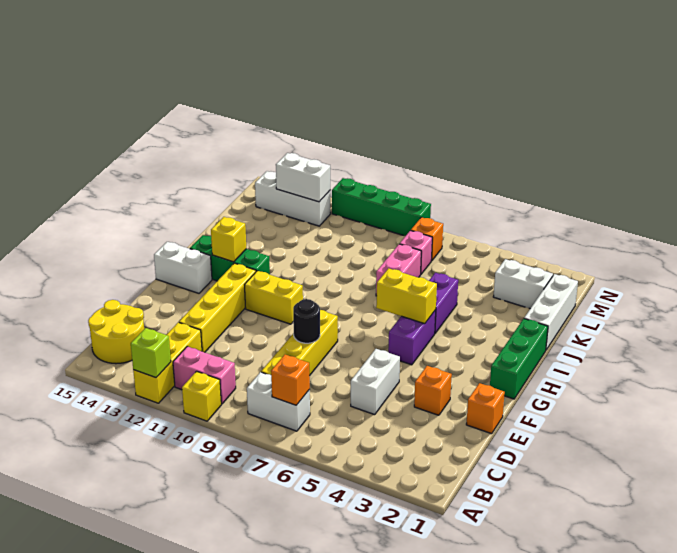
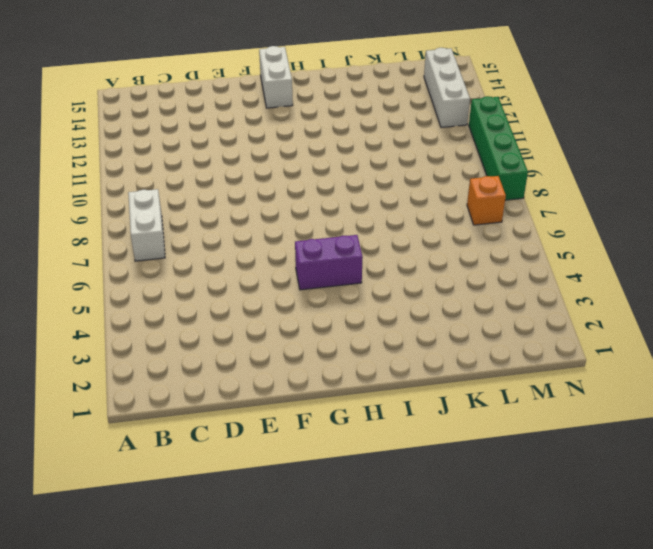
none -> yellow brick A10 level 1
none -> yellow brick A12:C12 level 1
none -> pink brick B10:B11 level 1

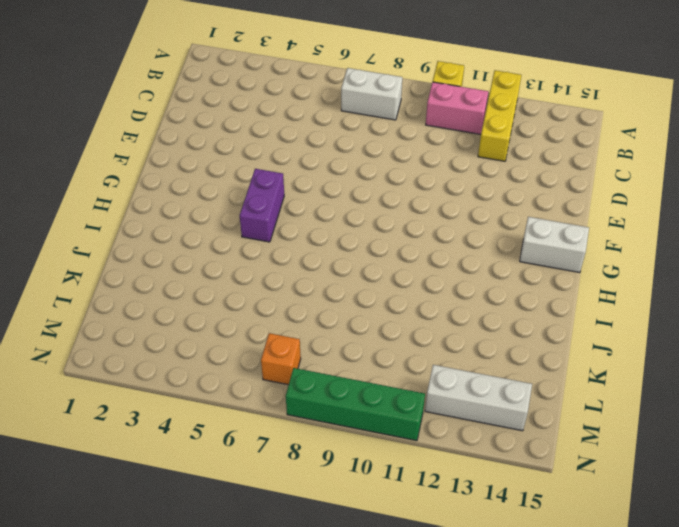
none -> yellow round brick B14:C15 level 1
none -> yellow brick C8:F8 level 1
none -> white brick D5:E5 level 1

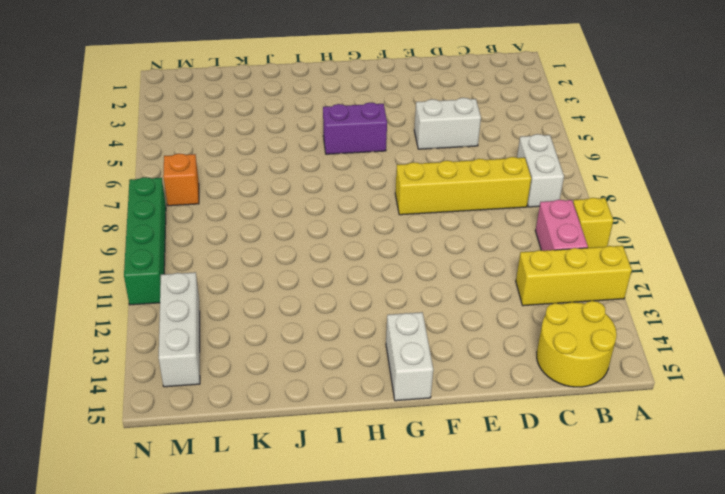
none -> yellow brick D12:G12 level 1
none -> orange brick E1 level 1
none -> orange brick E3 level 1

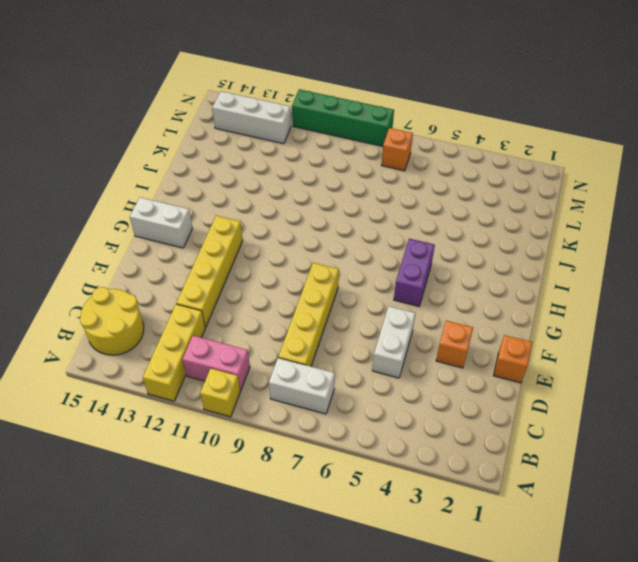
none -> green brick G1:I1 level 1
none -> yellow brick G10:G11 level 1
none -> green brick H12:H14 level 1

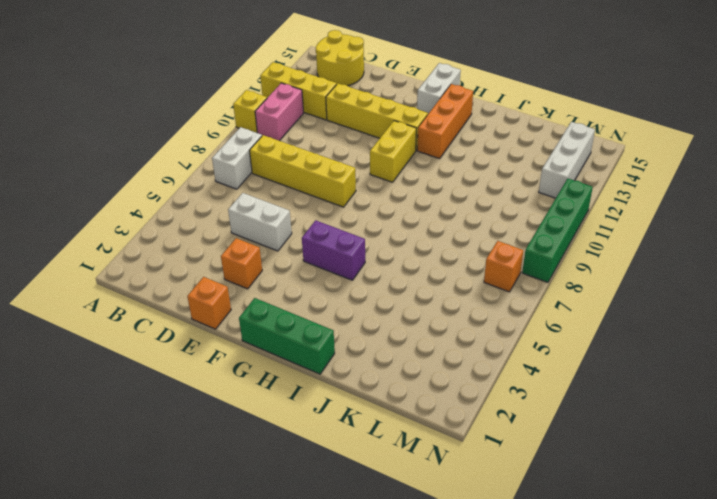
orange brick H12:H14 level 1 -> green brick H12:H14 level 1
none -> purple brick I5:J5 level 1
none -> white brick J1:L1 level 1
none -> pink brick J7:K7 level 1

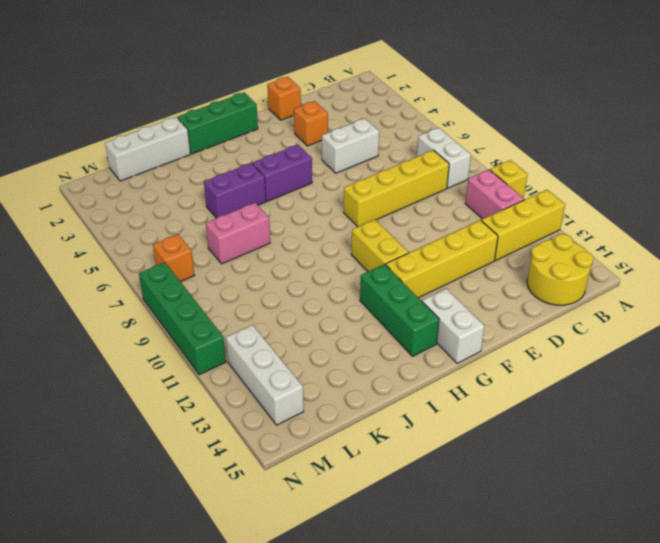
none -> white brick L2:L3 level 1
none -> pink brick L7 level 1
none -> lime brick A12 level 2

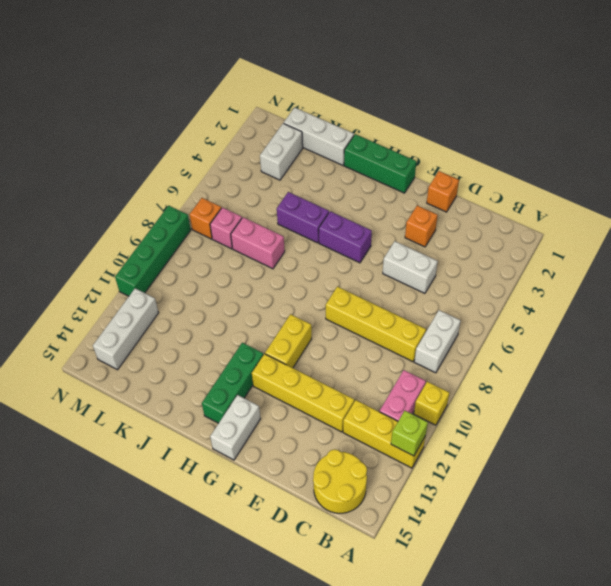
none -> orange brick B7 level 2
none -> black round brick E8 level 2
none -> yellow brick H5:H6 level 2

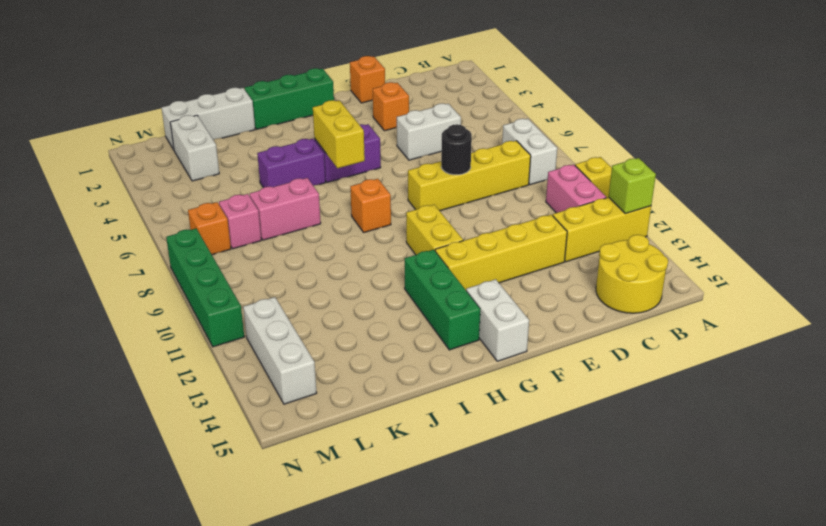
orange brick H8 level 1 -> orange brick B7 level 2
none -> yellow brick H13 level 2
none -> white brick M12:M13 level 2

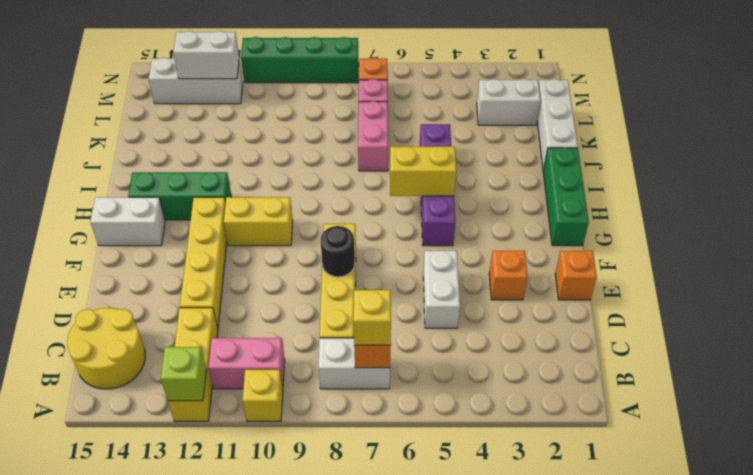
yellow brick B7 level 3 -> yellow brick H13 level 2

